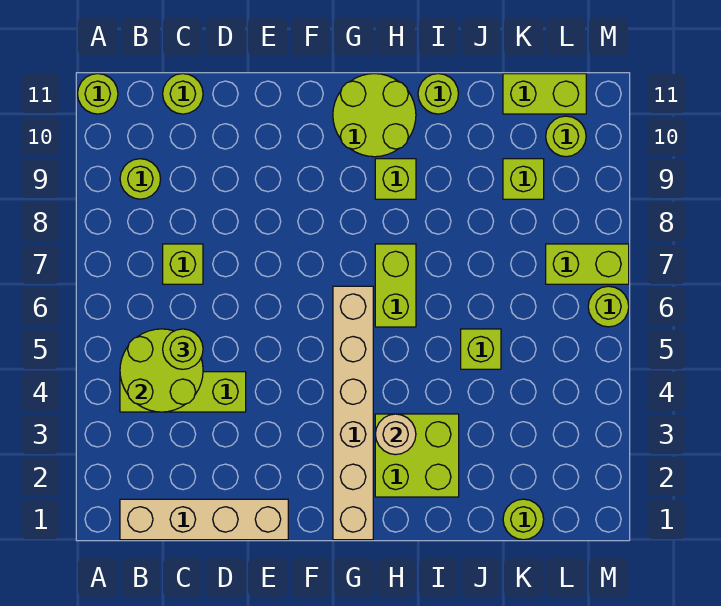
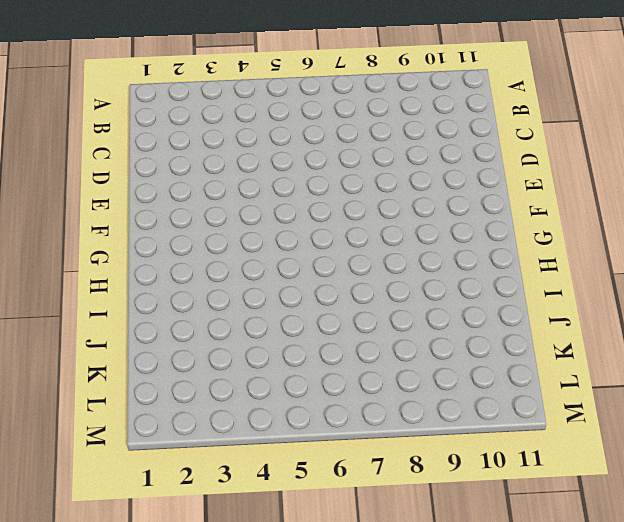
none -> lime round brick A11 level 1
none -> tan brick B1:E1 level 1
none -> lime brick B4:D4 level 1

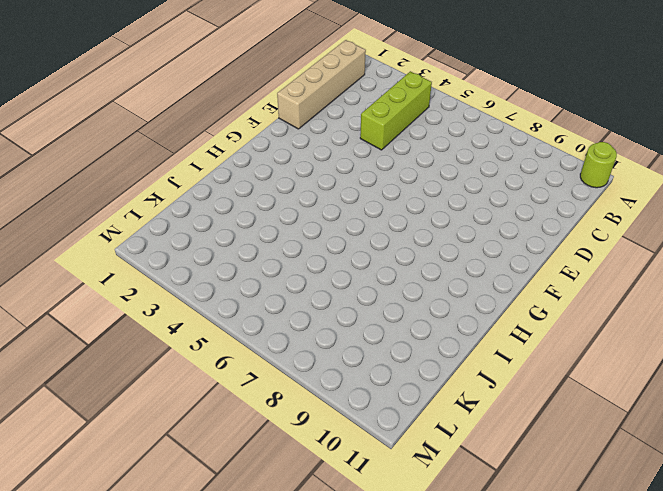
none -> lime round brick B9 level 1
none -> lime brick C7 level 1
none -> lime round brick C11 level 1

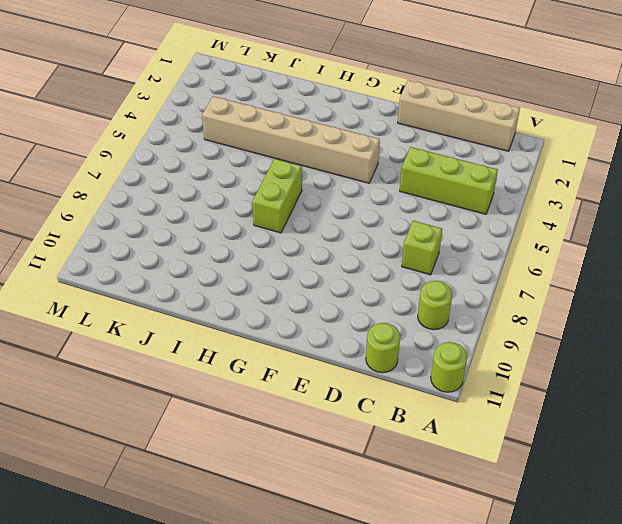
tan brick F4:K4 level 1 -> tan brick G1:G6 level 1
none -> lime round brick G10:H11 level 1
none -> lime brick H2:I3 level 1
none -> lime brick H9 level 1

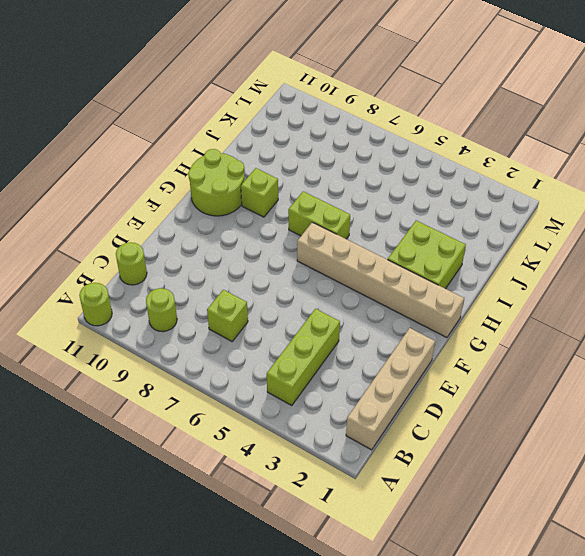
none -> lime round brick I11 level 1
none -> lime brick J5 level 1
none -> lime round brick K1 level 1

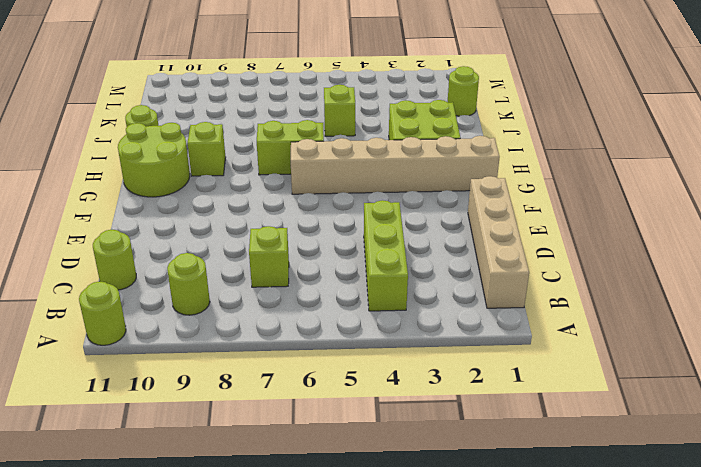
none -> lime brick K9 level 1
none -> lime brick K11:L11 level 1
none -> lime brick L7:M7 level 1

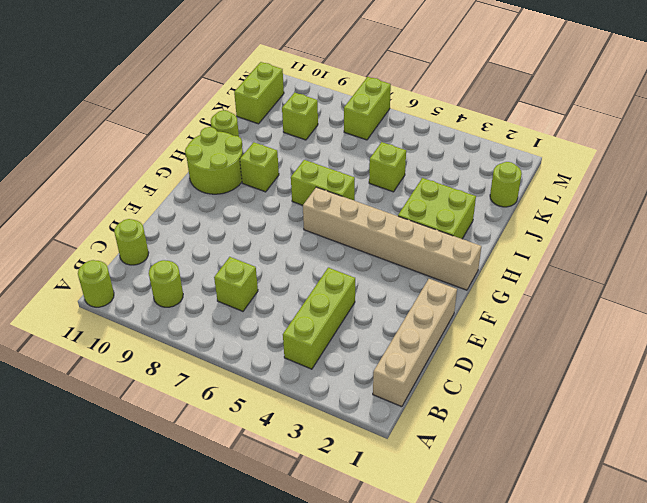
none -> lime round brick L10 level 1
none -> lime round brick M6 level 1
none -> lime round brick B4:C5 level 2

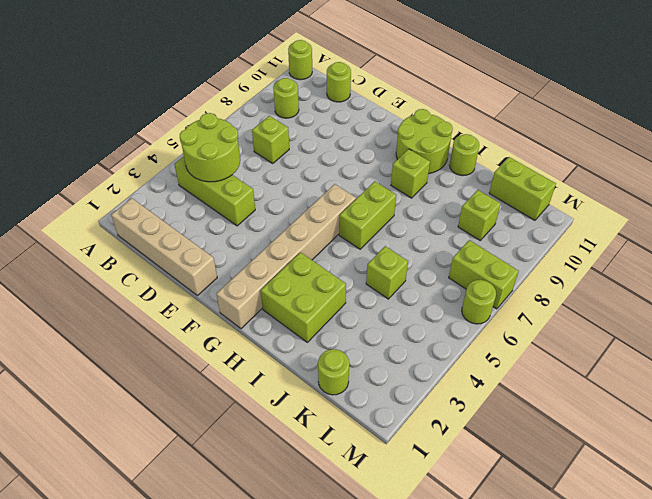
none -> lime round brick L10 level 1
none -> tan round brick H3 level 2
none -> lime round brick C5 level 3

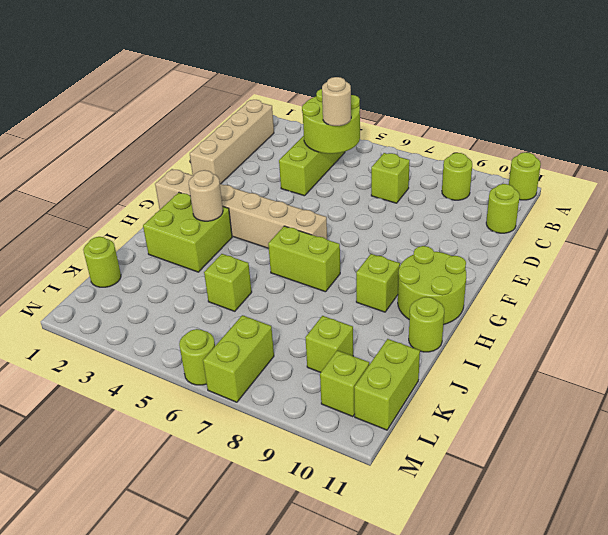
tan round brick C5 level 3 -> lime round brick C5 level 3
lime brick L10 level 1 -> lime round brick L10 level 1

